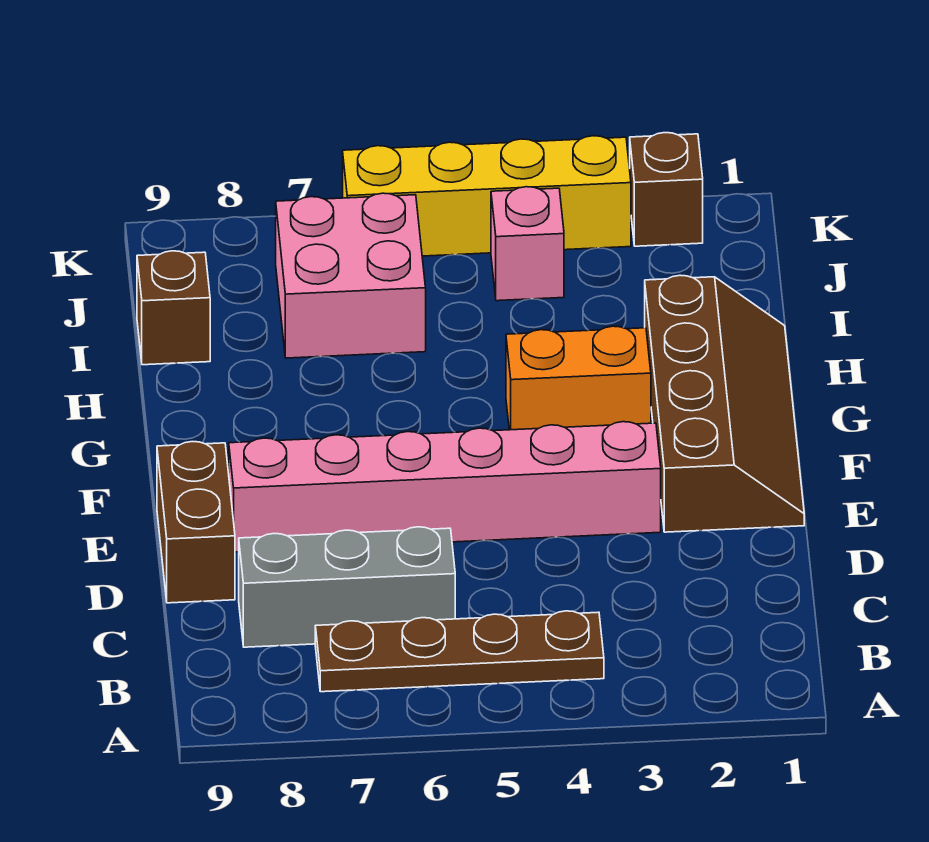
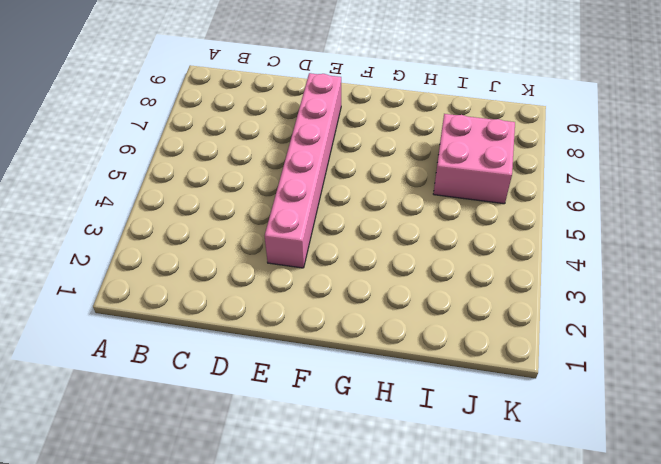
none -> brown plate B4:B7 level 1
none -> grey brick C6:C8 level 1

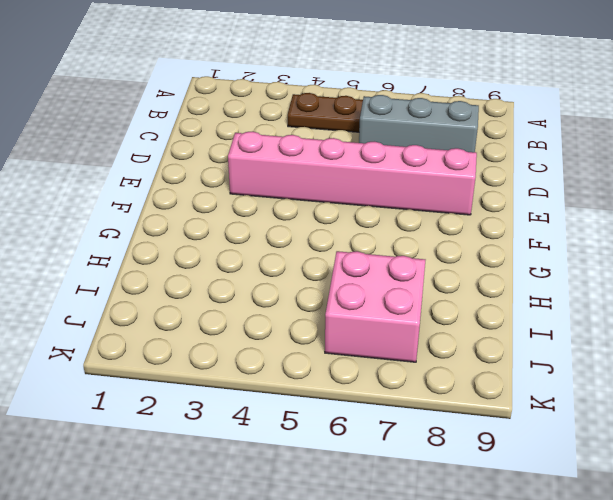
none -> brown brick D9:E9 level 1
none -> brown slope E1:H2 level 1 top 2

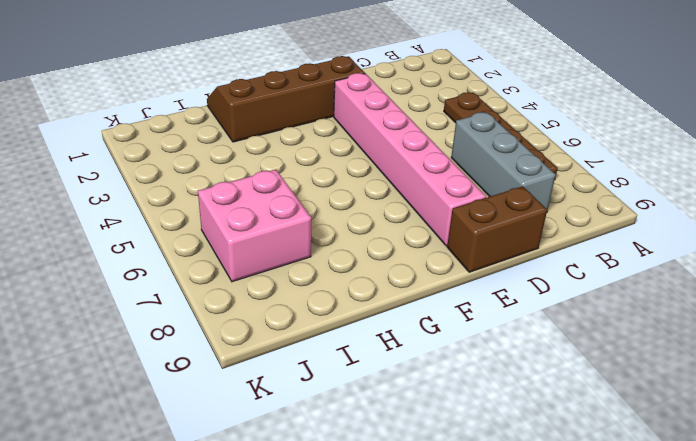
none -> orange brick G3:G4 level 1
none -> brown brick I9 level 1

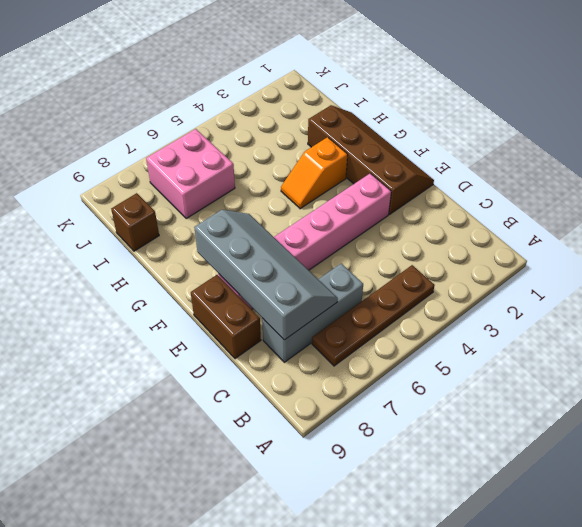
grey slope C7:F8 level 2 top 8 -> none
orange slope G3:G4 level 1 top 3 -> orange brick G3:G4 level 1
none -> pink brick J4 level 1
none -> brown brick K2 level 1

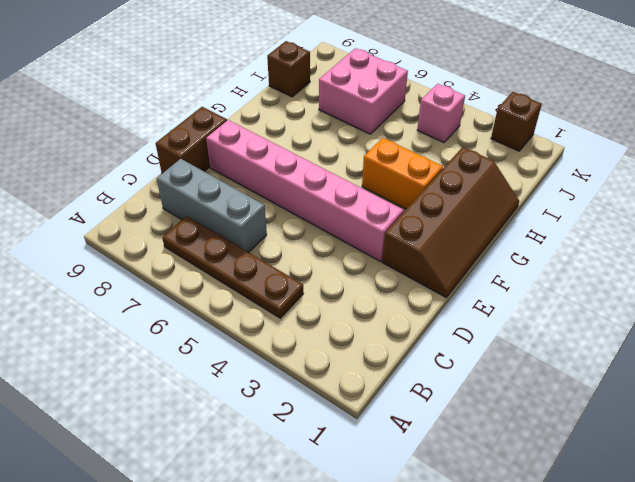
none -> yellow brick K3:K6 level 1

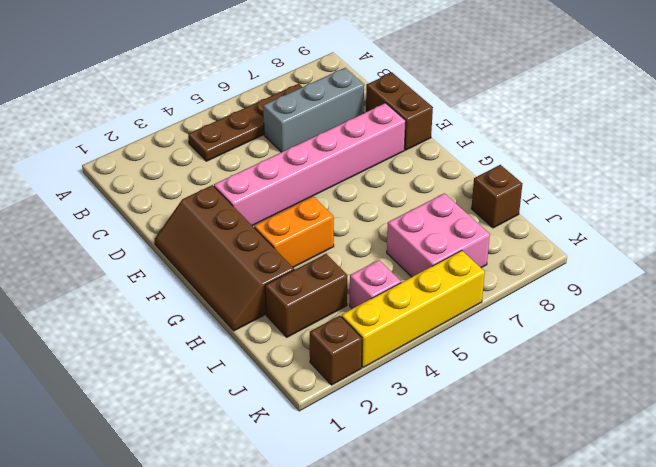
brown brick I2:I3 level 1 -> none

